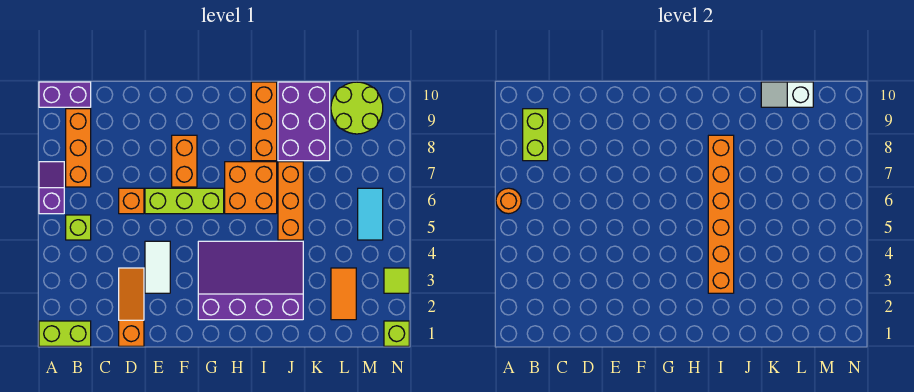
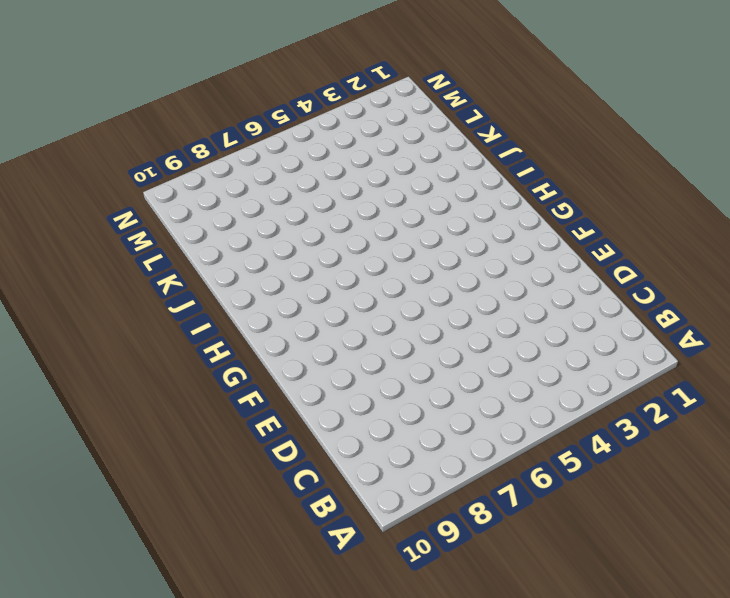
none -> lime brick A1:B1 level 1
none -> purple slope A6:A7 level 1 top 6
none -> purple brick A10:B10 level 1

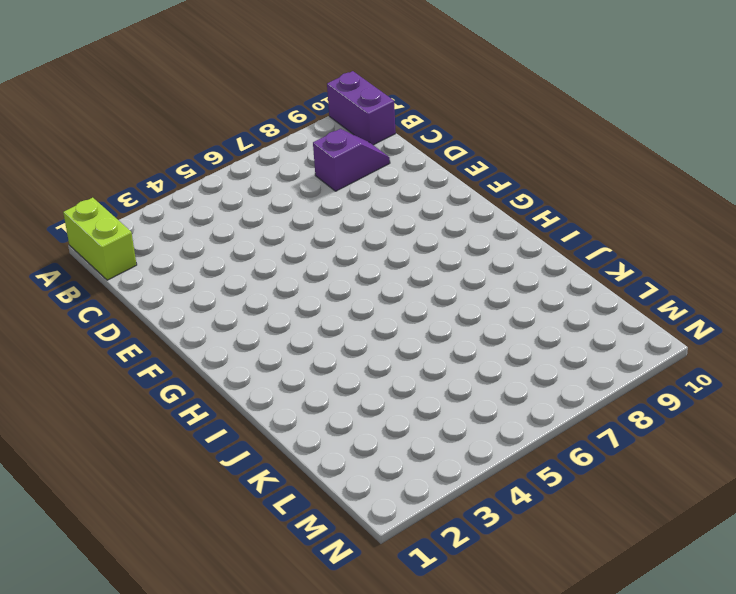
purple slope C8:C9 level 1 top 8 -> purple slope A6:A7 level 1 top 6
none -> lime brick B5 level 1
none -> orange brick B7:B9 level 1
none -> orange slope D1:D3 level 1 top 1

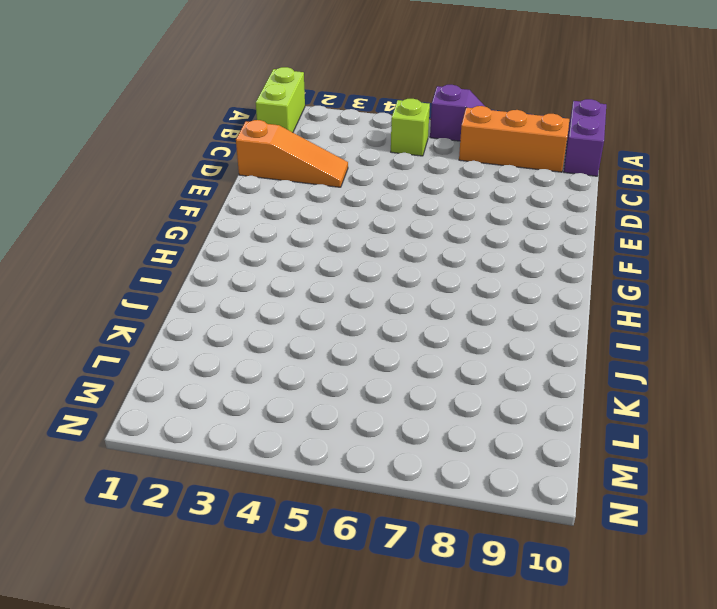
none -> orange brick D6 level 1
none -> white tile E3:E4 level 1
none -> lime brick E6:G6 level 1

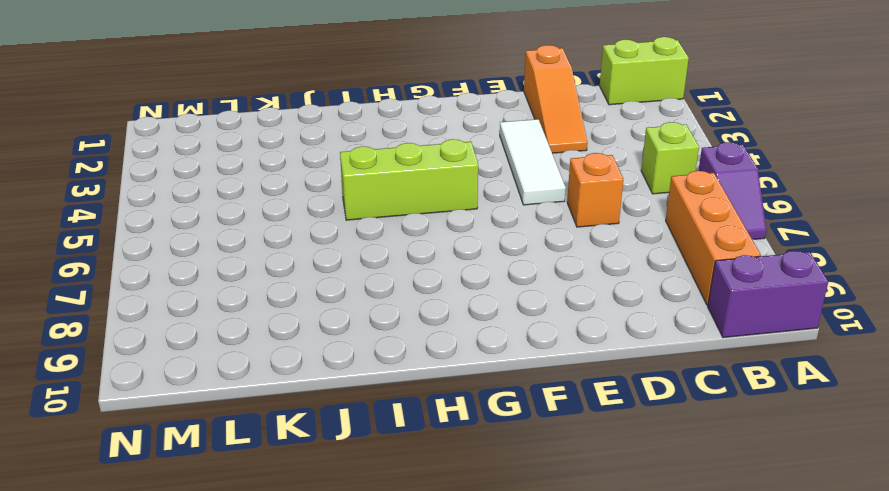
white tile E3:E5 level 1 -> white tile E3:E4 level 1
lime brick G5:I5 level 1 -> lime brick E6:G6 level 1
none -> orange brick F7:F8 level 1
none -> purple slope G2:J4 level 1 top 2
none -> orange brick H6:I7 level 1

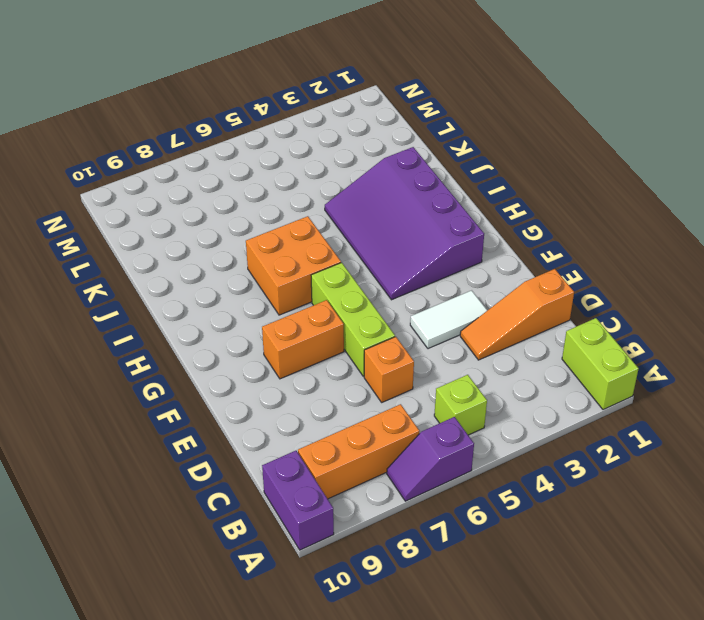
none -> orange brick I8:I10 level 1
none -> orange brick J5:J7 level 1
none -> purple brick J8:K10 level 1

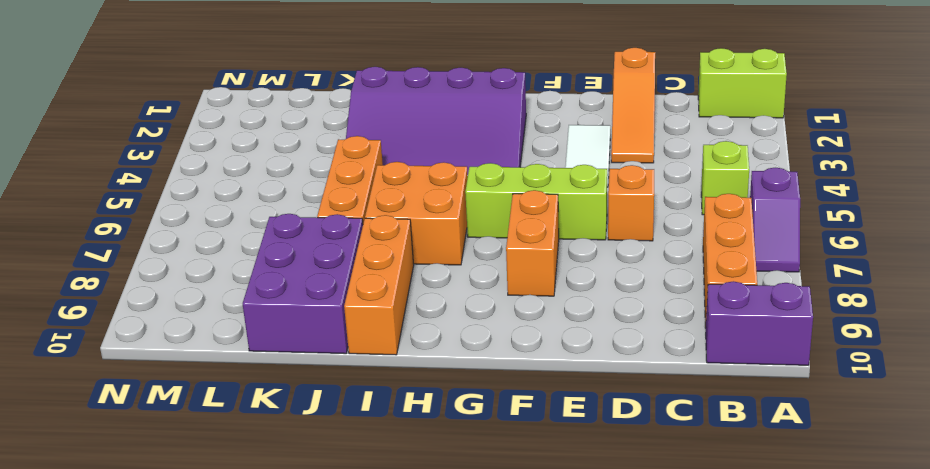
none -> orange tile L2:L3 level 1
none -> lime round brick L9:M10 level 1
none -> cyan tile M5:M6 level 1

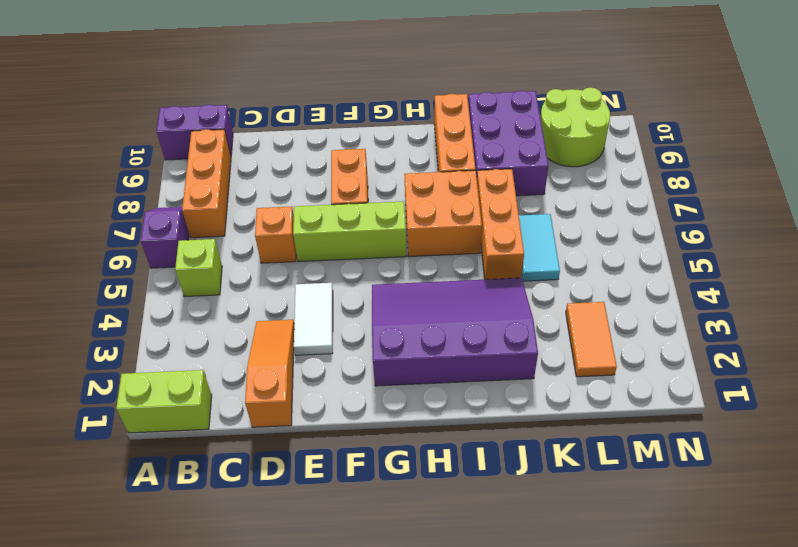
cyan tile K5:K6 level 1 -> cyan tile M5:M6 level 1
none -> lime brick N1 level 1
none -> lime tile N3 level 1
none -> orange round brick A6 level 2

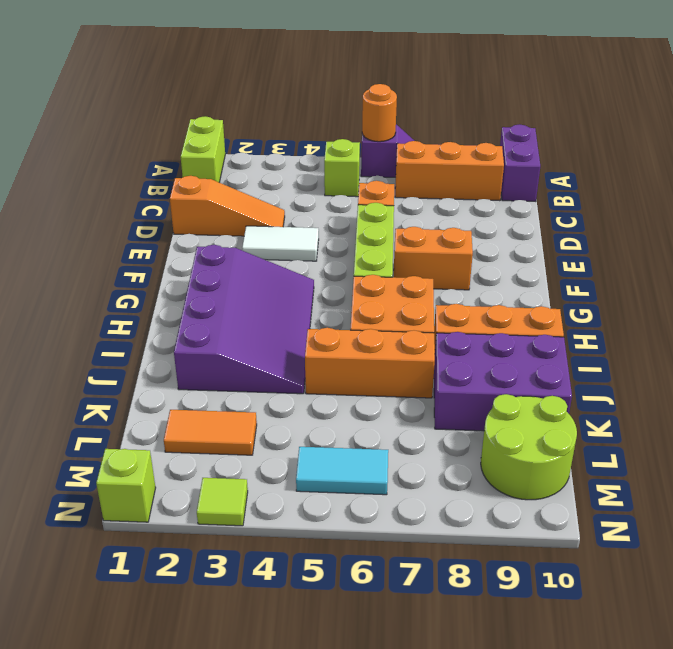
none -> lime brick B8:B9 level 2
none -> orange brick I3:I8 level 2
none -> white slope K10:L10 level 2 top L

